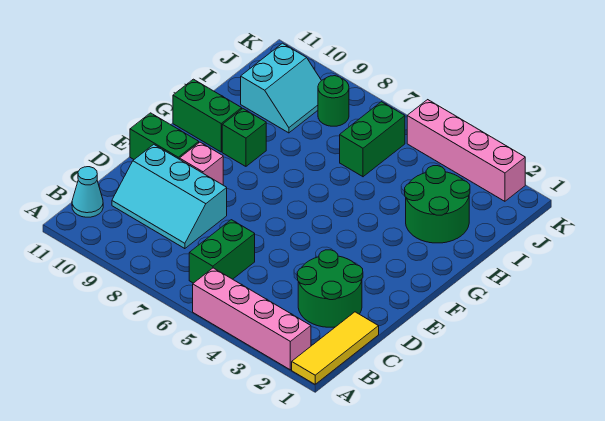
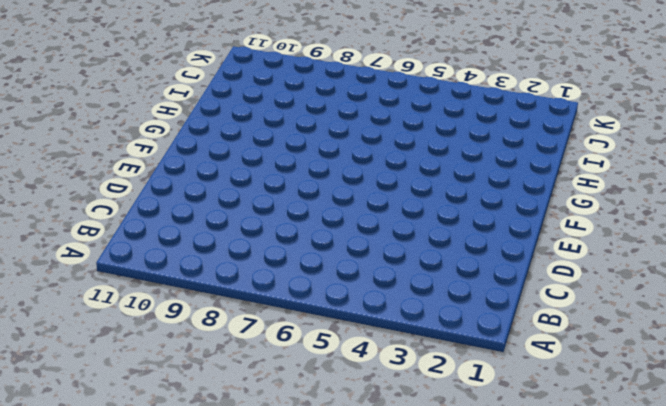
none -> yellow tile A1:C1 level 1
none -> pink brick A2:A5 level 1
none -> green brick B6:C6 level 1

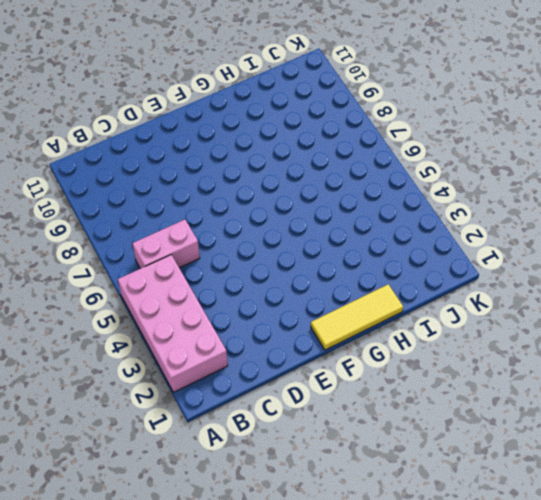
pink brick A2:B5 level 1 -> pink brick A2:A5 level 1
pink brick B6:C6 level 1 -> green brick B6:C6 level 1
yellow tile F1:H1 level 1 -> yellow tile A1:C1 level 1
none -> cyan cone B11 level 1
none -> green round brick C2:D3 level 1
none -> cyan slope C8:D10 level 1 top D

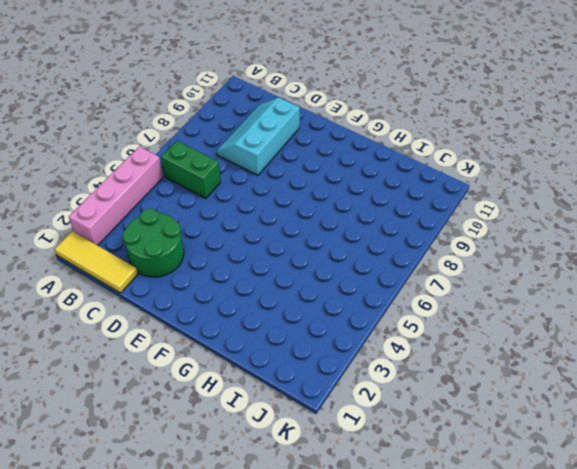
none -> cyan cone B11 level 1
none -> pink brick E9 level 1
none -> green brick E10:E11 level 1

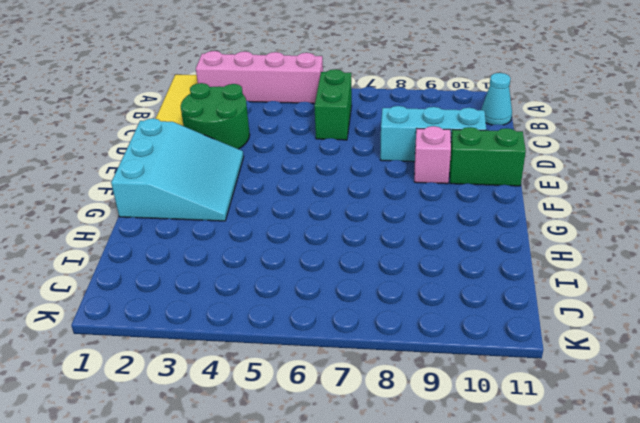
cyan slope E1:G3 level 1 top 1 -> none
none -> green brick G9 level 1
none -> green brick G10:G11 level 1
none -> green round brick H2:I3 level 1

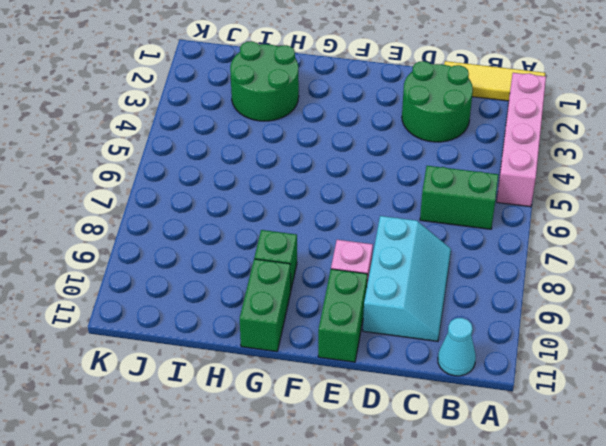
none -> green brick I6:J6 level 1
none -> cyan slope I9:J10 level 1 top 10
none -> green round brick J8 level 1

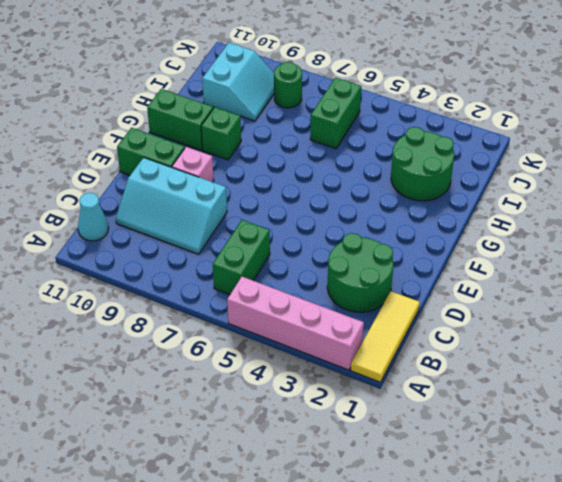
none -> pink brick K2:K5 level 1

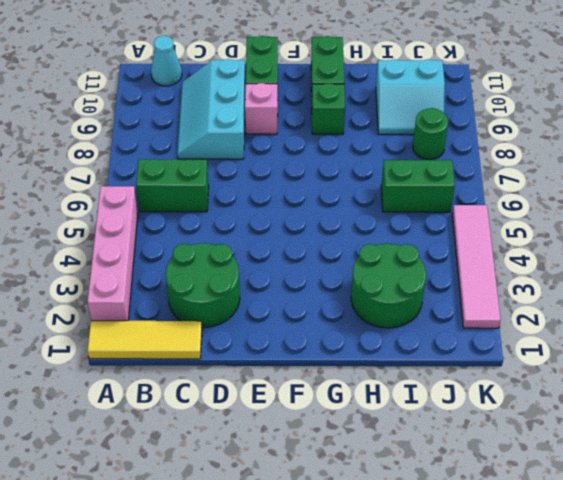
pink tile K2:K5 level 1 -> pink brick K2:K5 level 1

